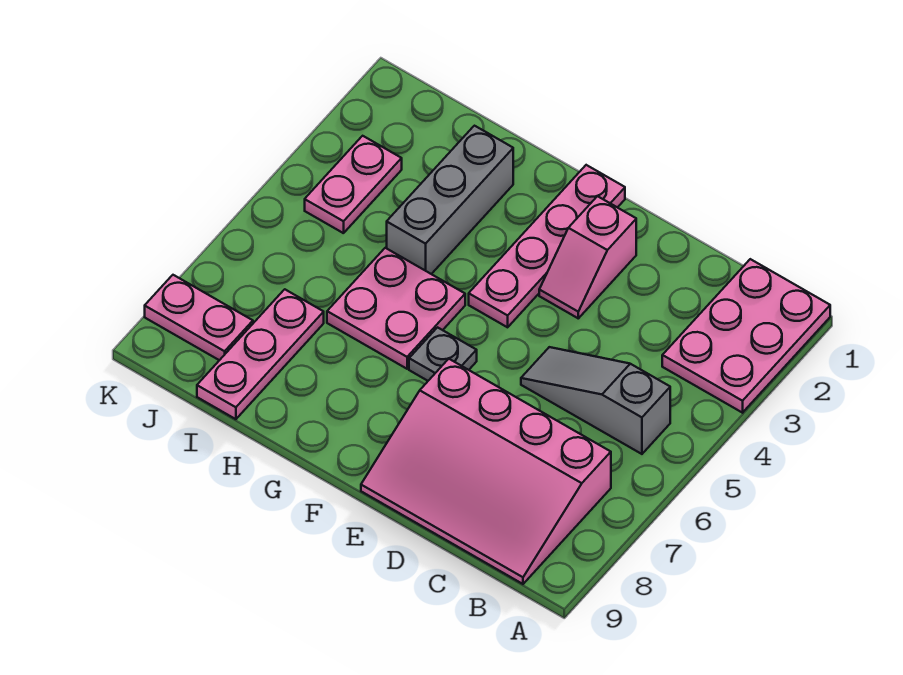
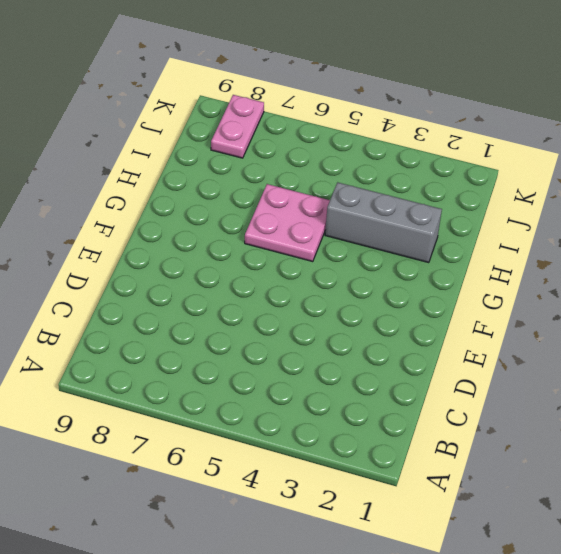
none -> pink plate A1:B3 level 1
none -> grey slope B5:D5 level 1 top B

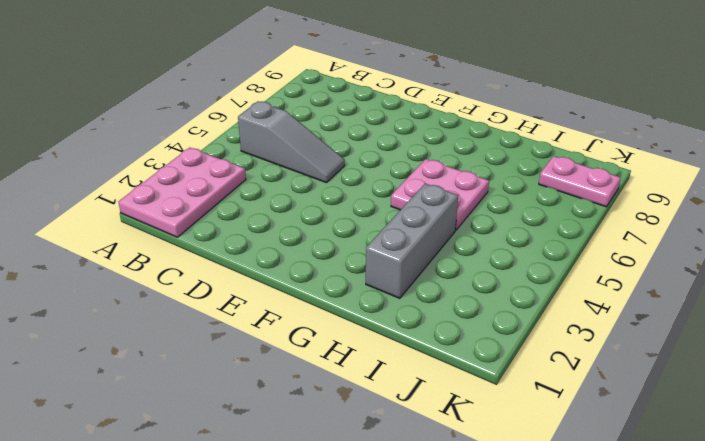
none -> pink slope B7:E9 level 1 top 7
none -> pink slope E2:E3 level 1 top 2

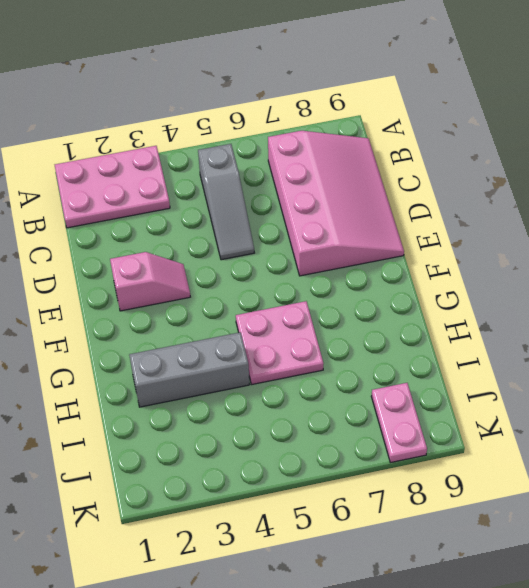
none -> pink plate F1:F4 level 1
none -> grey plate F6 level 1

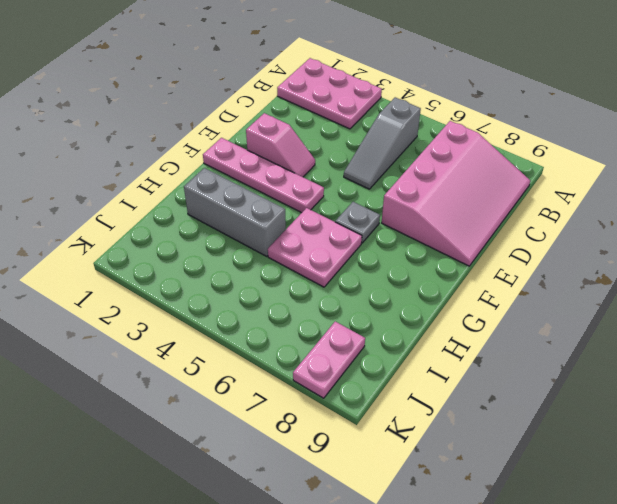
none -> pink plate I7:I9 level 1
none -> pink plate J3:J4 level 1

